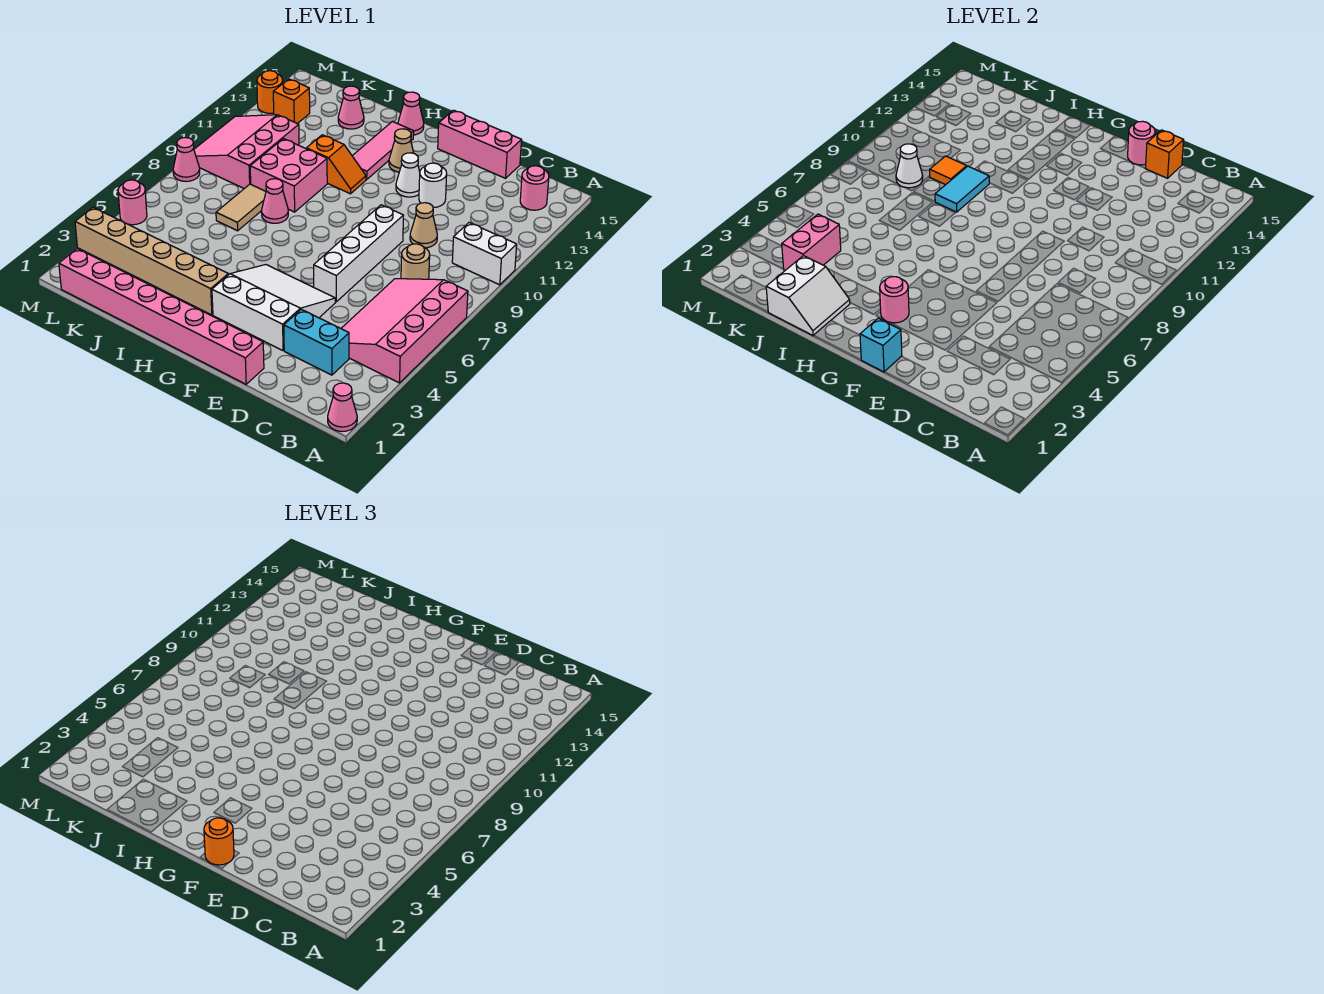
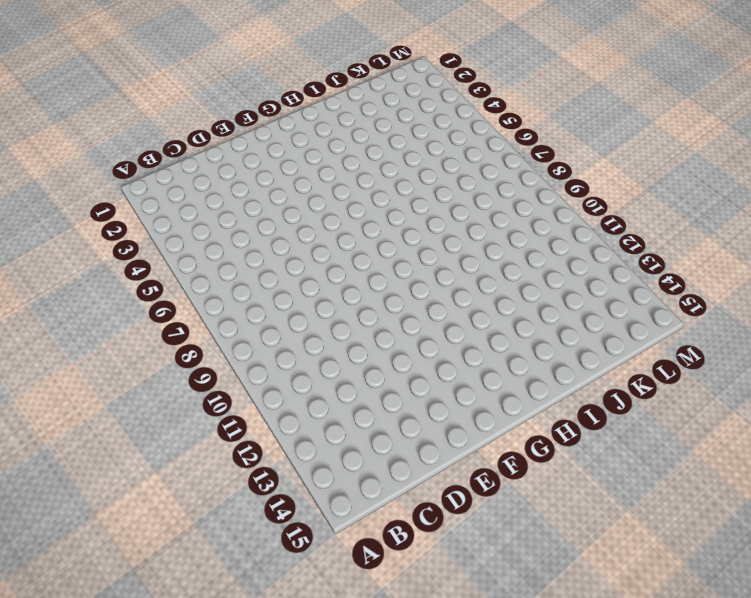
none -> pink cone A1 level 1
none -> pink slope A4:C7 level 1 top A
none -> white brick A10:B10 level 1
none -> pink round brick B14 level 1

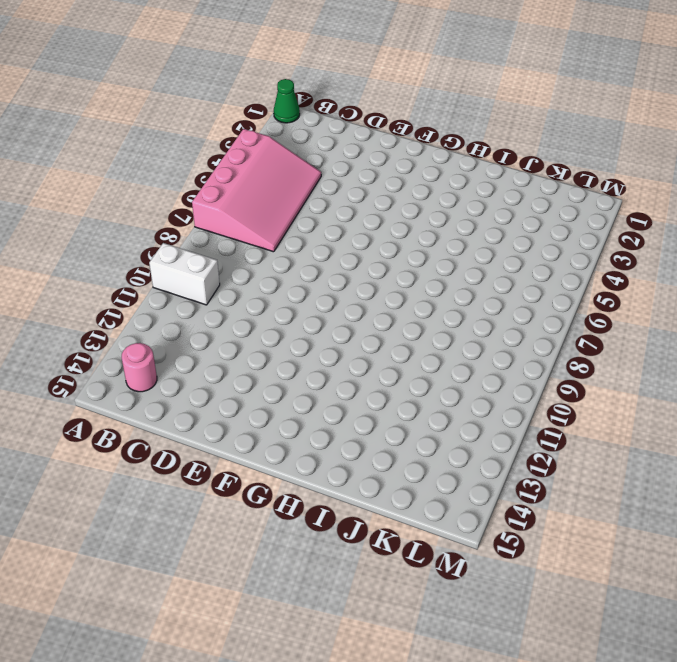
green cone A1 level 1 -> pink cone A1 level 1
none -> cyan brick C3:D3 level 1
none -> tan round brick C8 level 1
none -> tan cone D10 level 1
none -> pink brick D15:F15 level 1

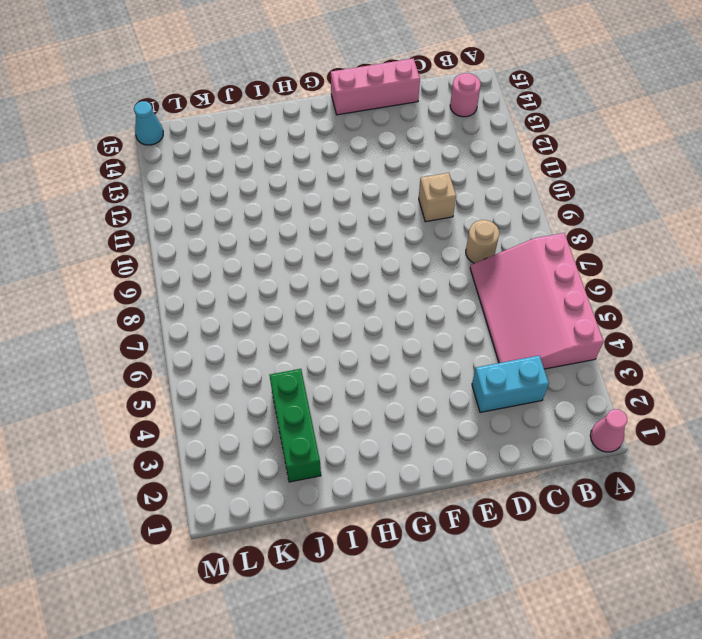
tan brick D10 level 1 -> tan cone D10 level 1
green brick J2:J4 level 1 -> tan brick H3:M3 level 1
cyan cone M15 level 1 -> none
none -> white brick A10:B10 level 1
none -> pink brick E1:L1 level 1
none -> white slope E3:G5 level 1 top 3
none -> white brick E6:E9 level 1

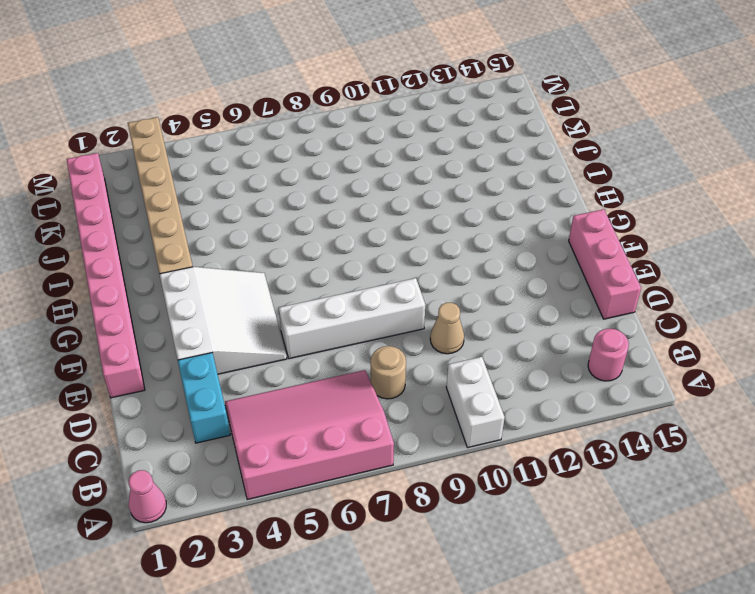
none -> white round brick E12 level 1
none -> white cone F12 level 1
none -> tan cone G13 level 1
none -> orange slope H11:I11 level 1 top I

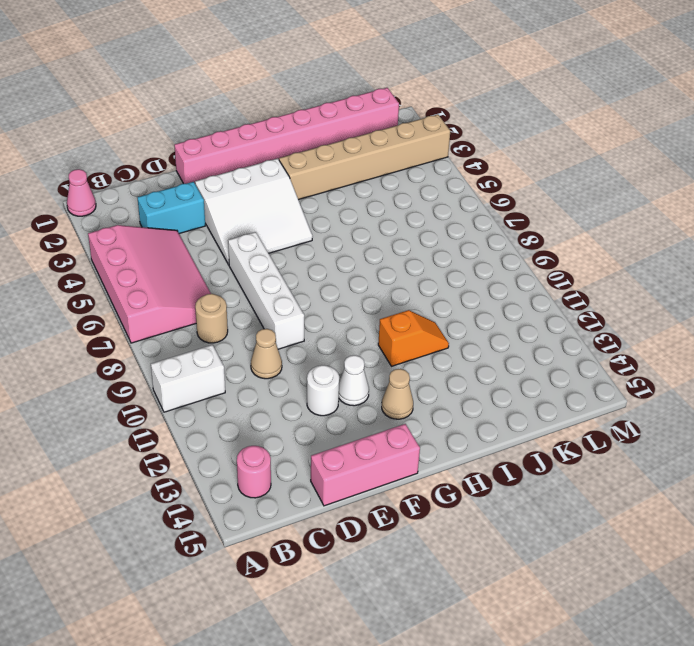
orange slope H11:I11 level 1 top H -> orange slope H11:I11 level 1 top I
none -> pink tile H12:H14 level 1
none -> pink cone H15 level 1
none -> pink cone I8 level 1
none -> pink brick I9:J10 level 1

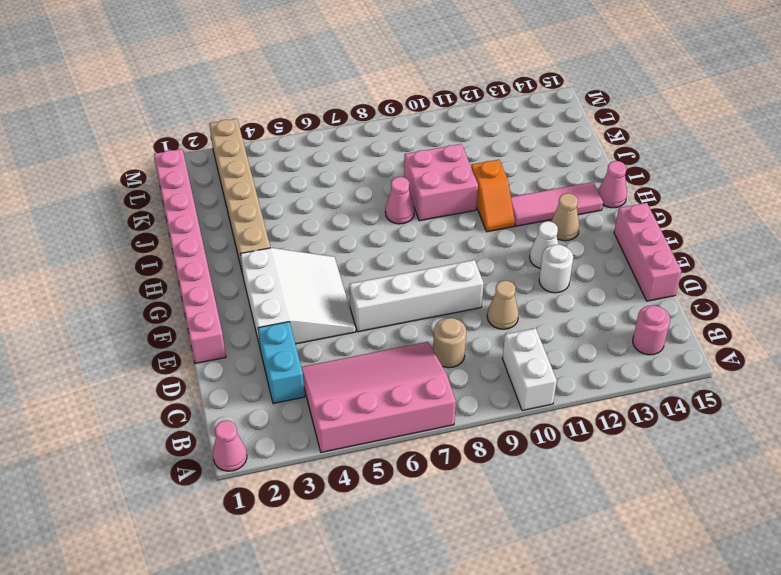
none -> tan tile J7:J8 level 1
none -> pink cone J14 level 1
none -> pink slope K9:M11 level 1 top K
none -> orange brick L13 level 1

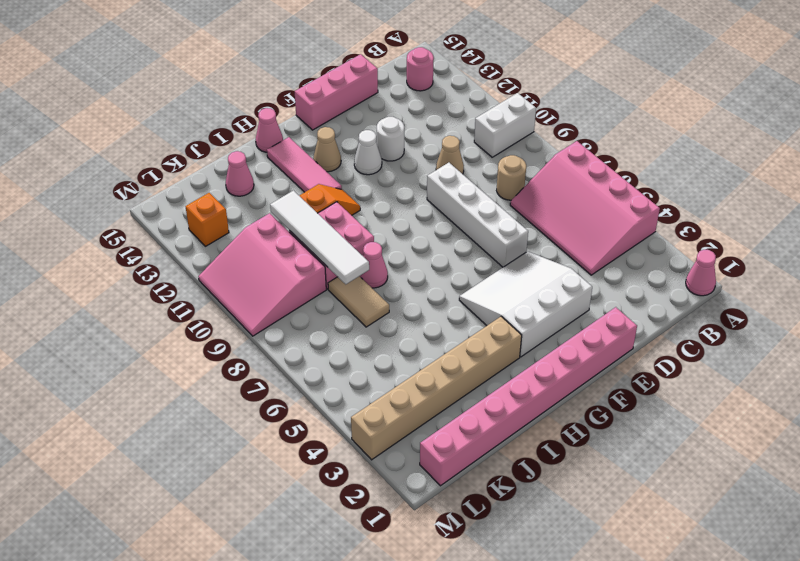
white tile J8:J11 level 2 -> orange tile J10 level 2
none -> cyan brick C3:D3 level 1
none -> pink round brick M5 level 1
none -> pink cone M8 level 1
none -> orange round brick M13 level 1

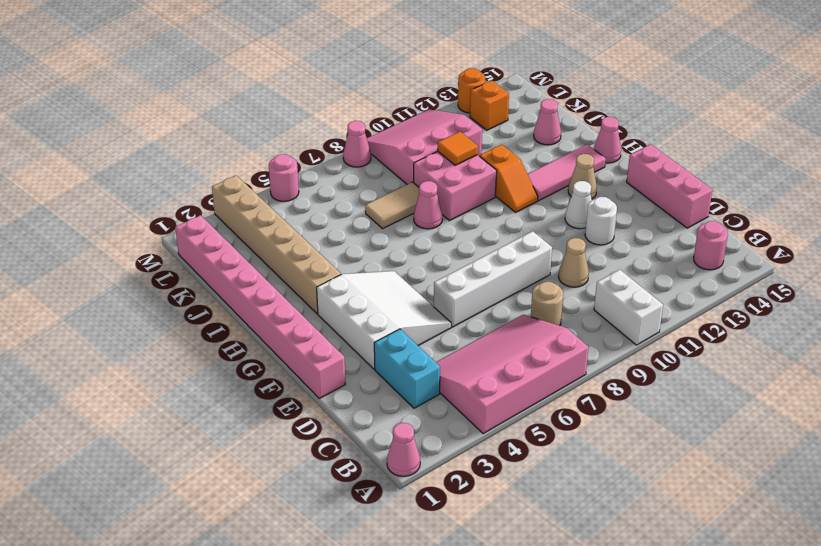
none -> orange brick D15 level 2
none -> pink round brick E15 level 2
none -> cyan brick F1 level 2
none -> pink round brick G3 level 2

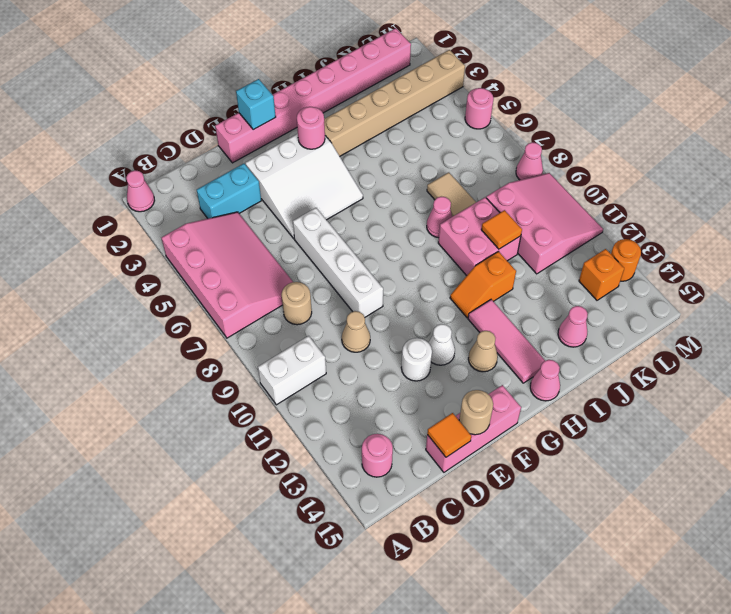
orange tile D15 level 2 -> orange brick D15 level 2
tan round brick E15 level 2 -> pink round brick E15 level 2
none -> white slope I1:J2 level 2 top J
none -> cyan tile I9:I10 level 2
none -> pink brick K3:K4 level 2
none -> white cone K9 level 2

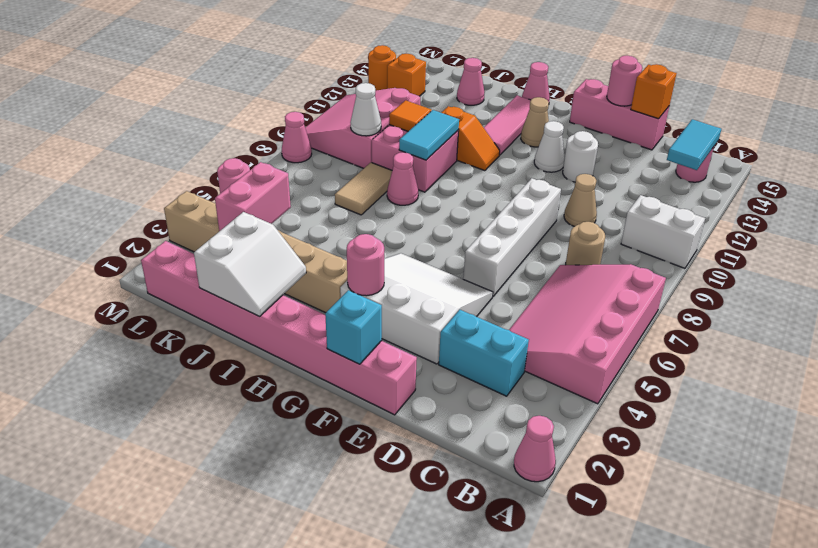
cyan tile B13:B14 level 2 -> none
none -> orange round brick F1 level 3

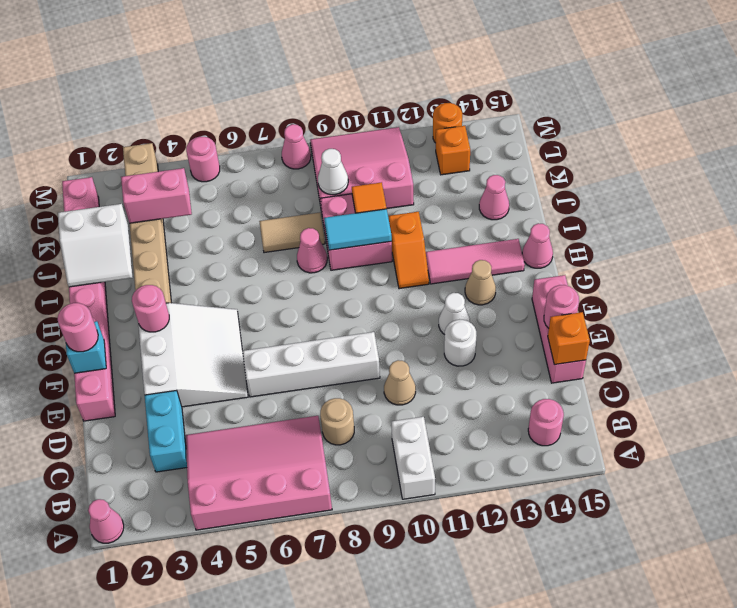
pink round brick F1 level 3 -> orange round brick F1 level 3

